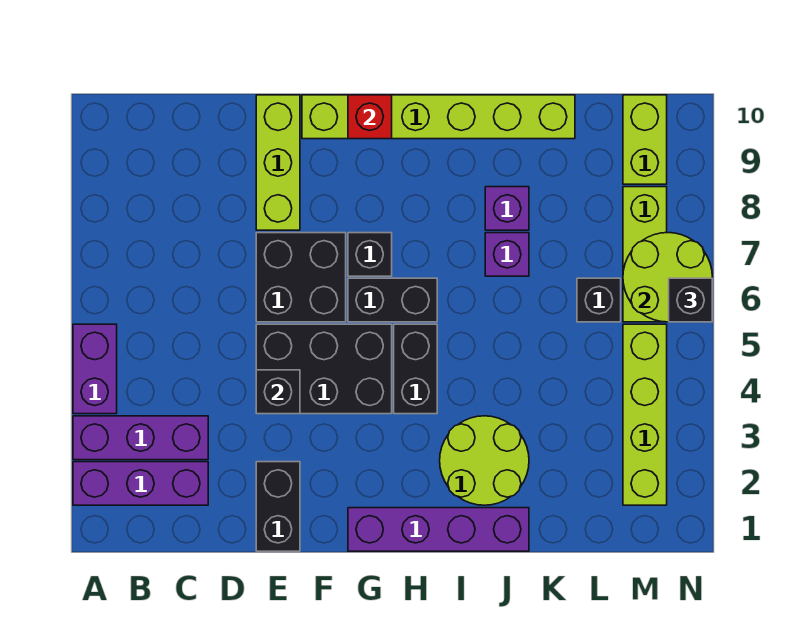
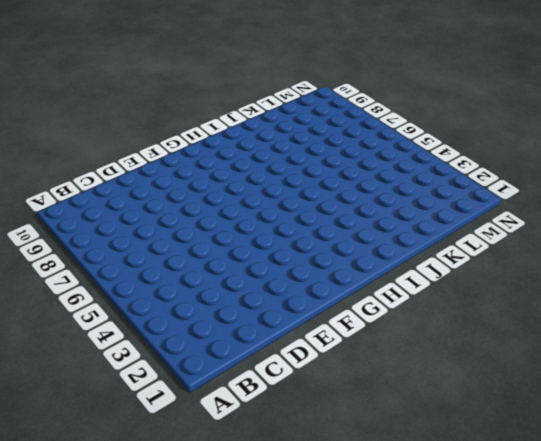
none -> purple brick A2:C2 level 1
none -> purple brick A3:C3 level 1
none -> purple brick A4:A5 level 1

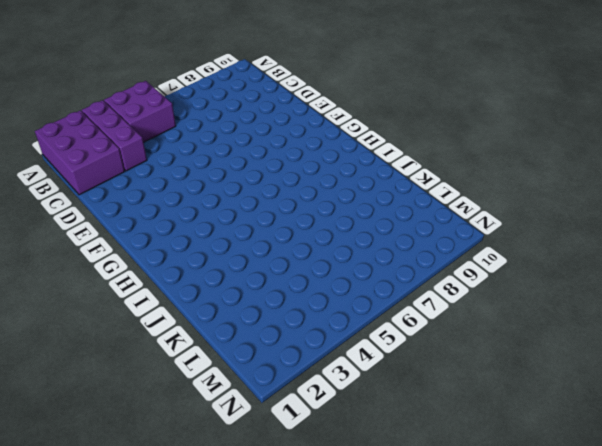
purple brick A1:C2 level 1 -> purple brick A2:C2 level 1
purple brick A4:B5 level 1 -> purple brick A4:A5 level 1
none -> black brick E1:E2 level 1
none -> black brick E4:G5 level 1
none -> black brick E6:F7 level 1

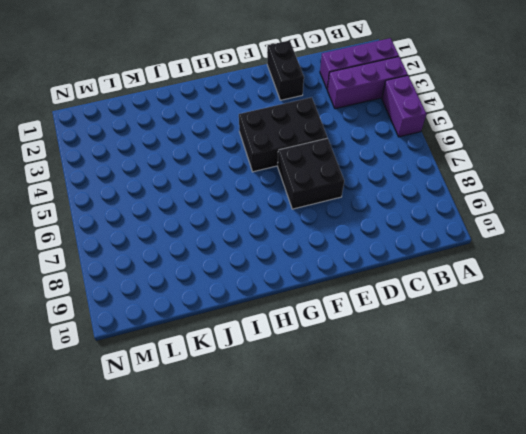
none -> lime brick E8:E10 level 1
none -> lime brick F10:K10 level 1
none -> purple brick G1:J1 level 1

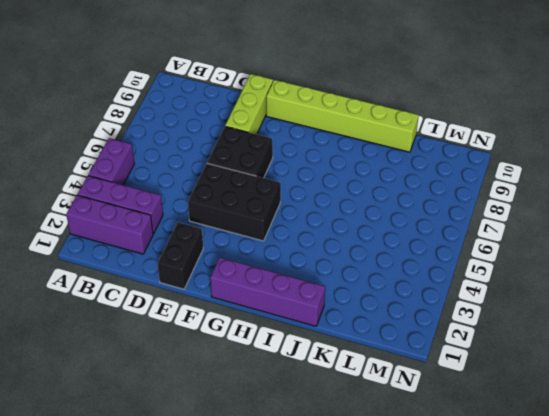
none -> black brick G6:H6 level 1
none -> black brick G7 level 1
none -> black brick H4:H5 level 1

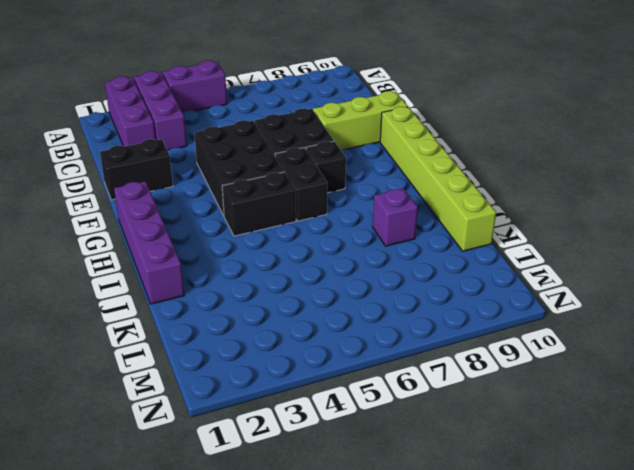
none -> lime round brick I2:J3 level 1
none -> purple brick J7 level 1
none -> black brick L6 level 1

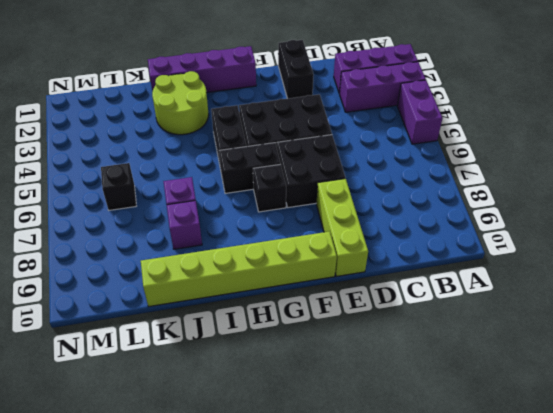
none -> lime brick M2:M5 level 1
none -> lime brick M6:M8 level 1
none -> lime brick M9:M10 level 1

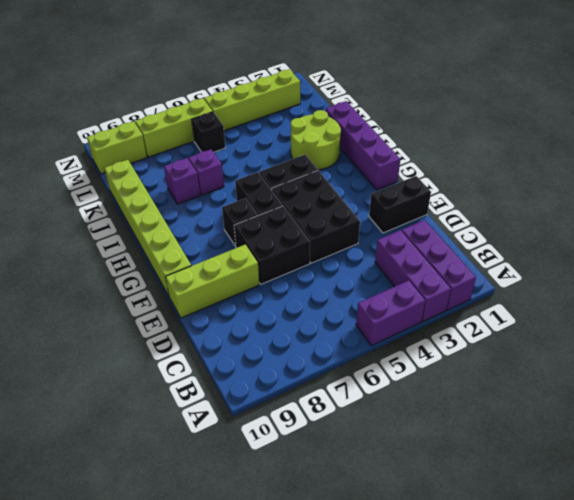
none -> black brick E4 level 2
none -> red brick G10 level 2
none -> lime round brick M6:N7 level 2

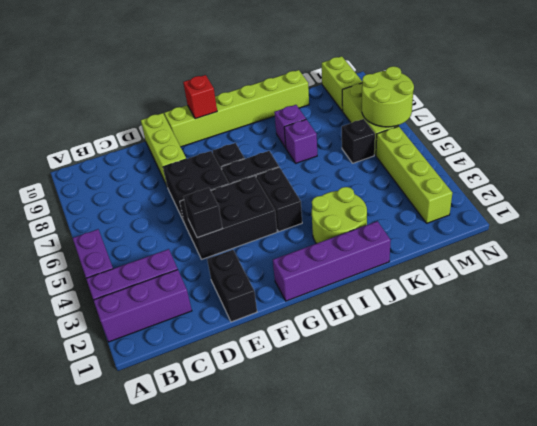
none -> black brick N6 level 3

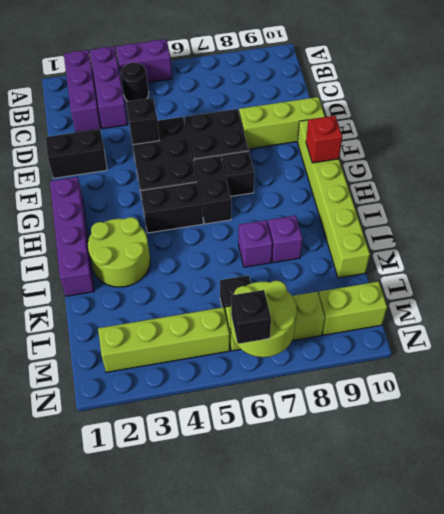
black round brick B4 level 1 -> none

